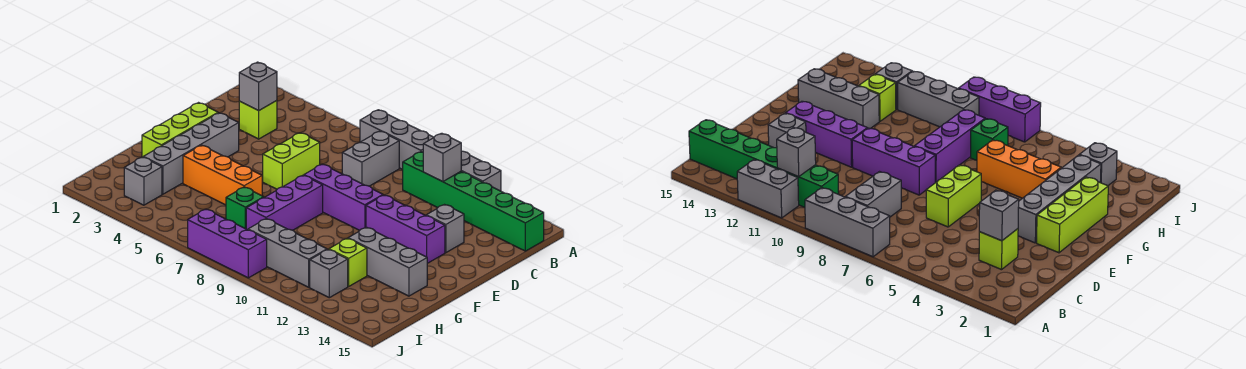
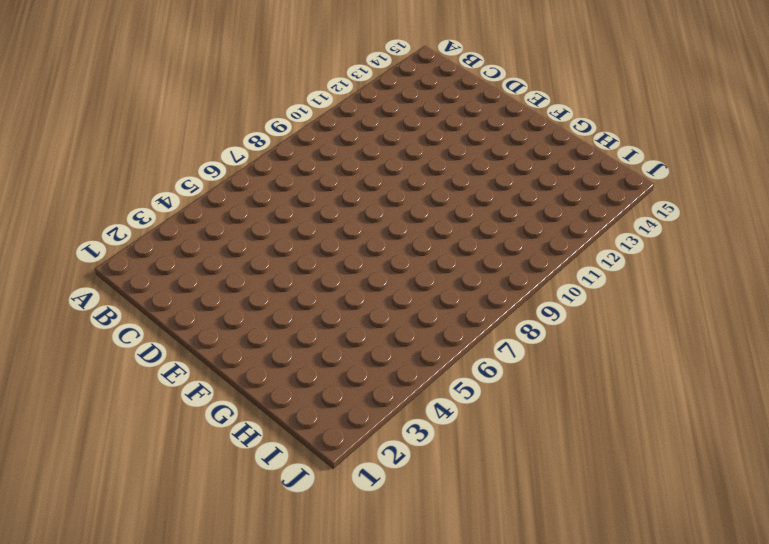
none -> grey brick A7:A9 level 1
none -> grey brick A11:A12 level 1
none -> grey brick B8:C8 level 1

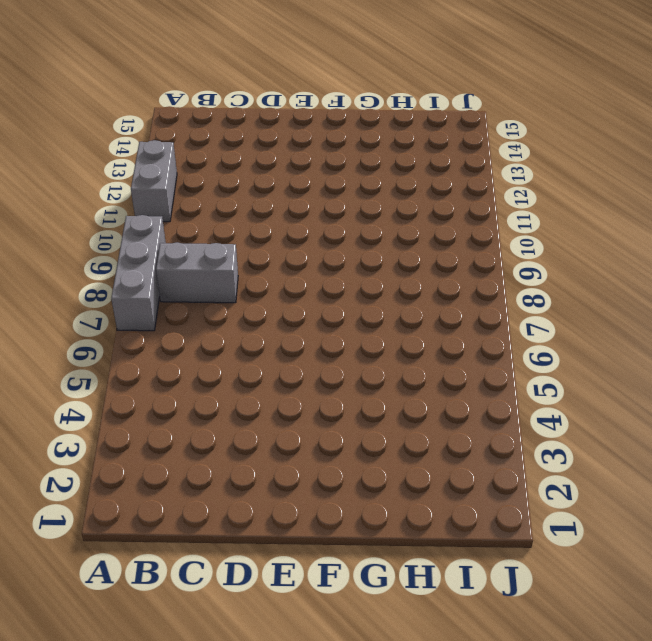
none -> green brick B10:B15 level 1
none -> lime brick C3 level 1
none -> lime brick D6:E6 level 1

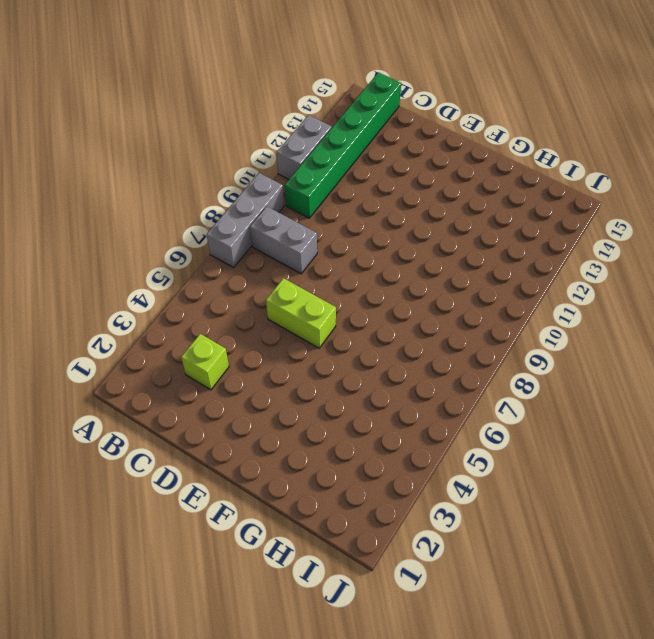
none -> grey brick D13 level 1
none -> lime brick E2:G2 level 1
none -> grey brick E3:H3 level 1

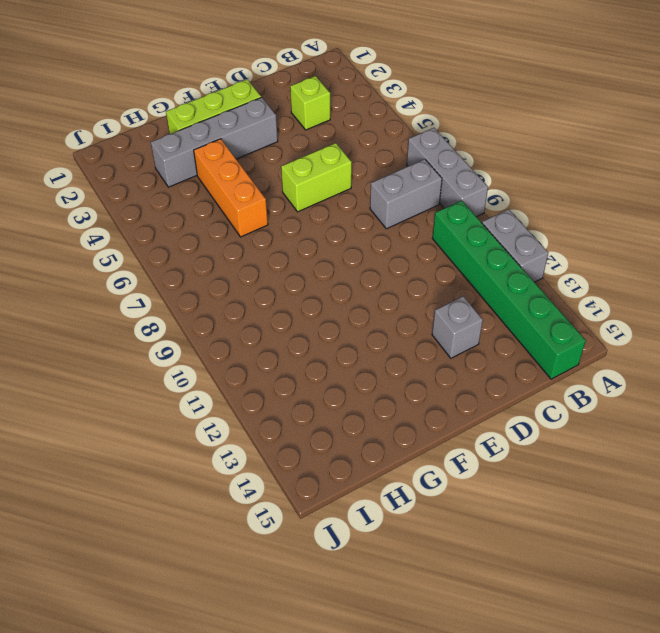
none -> purple brick E8:E10 level 1
none -> purple brick E11:E13 level 1
none -> purple brick F8:H8 level 1

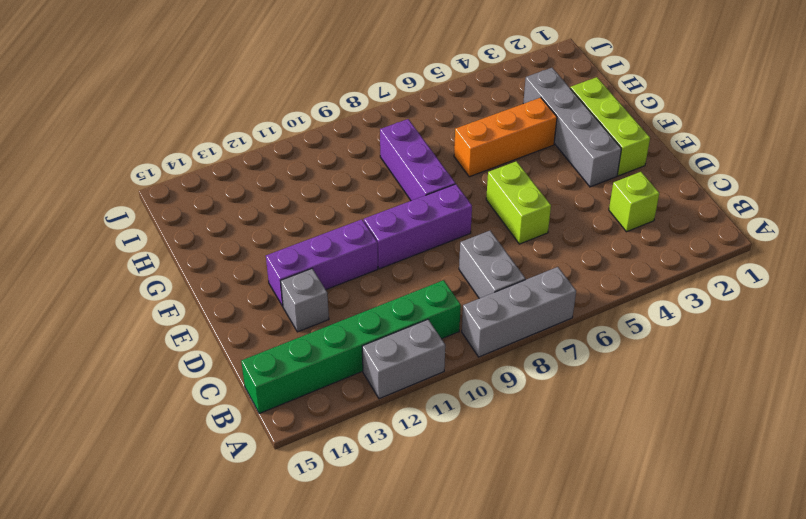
none -> grey brick G12:G14 level 1
none -> green brick H7 level 1
none -> lime brick H12 level 1

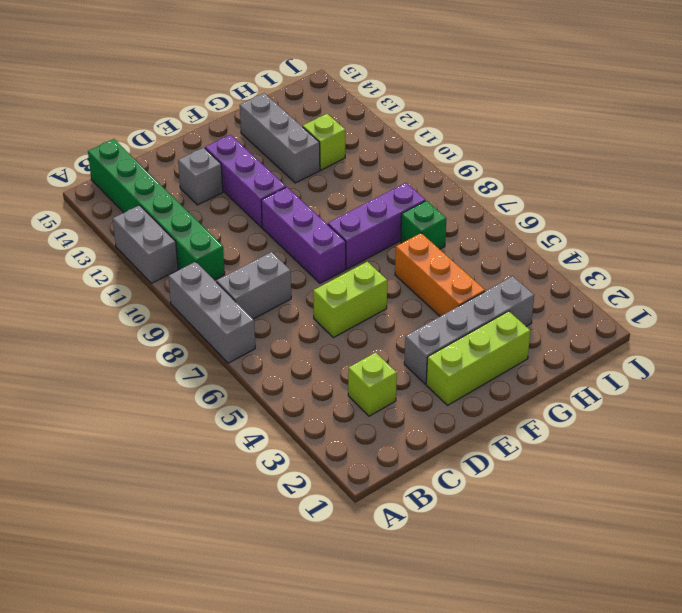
none -> grey brick I3 level 1
none -> grey brick I9:I11 level 1
none -> grey brick I12 level 1

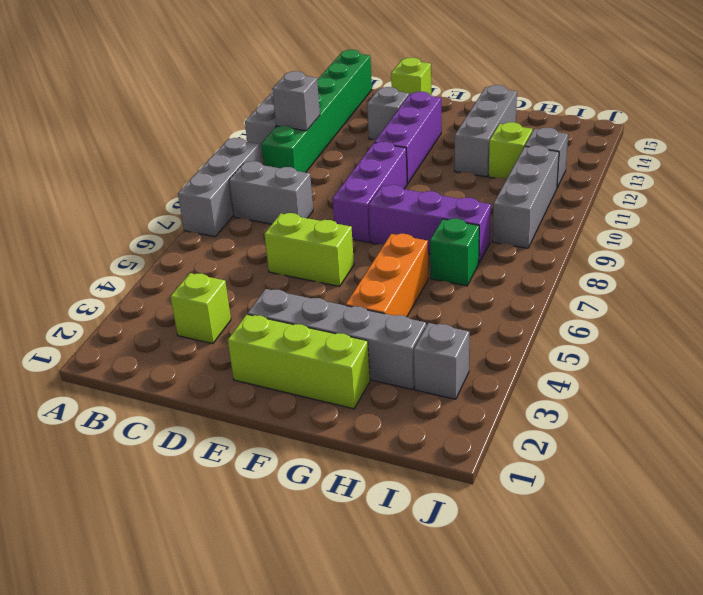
lime brick D15 level 1 -> none
none -> purple brick J7:J9 level 1
none -> grey brick C3 level 2

